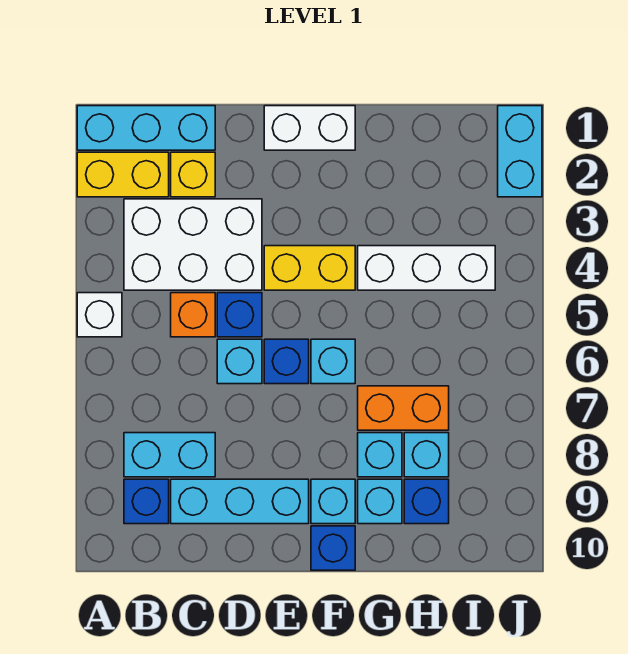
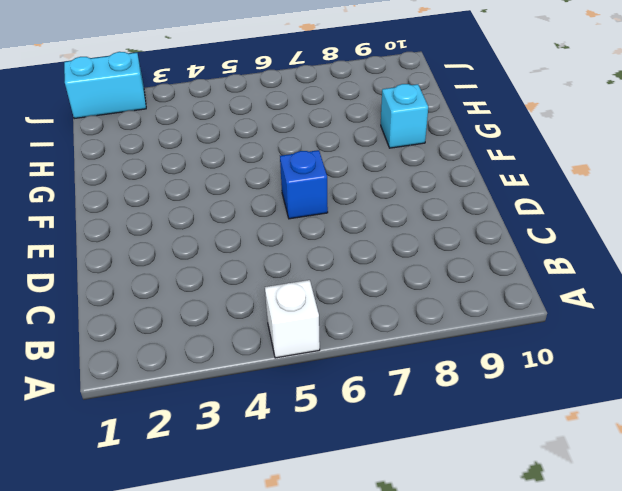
none -> cyan brick A1:C1 level 1
none -> yellow brick A2:B2 level 1
none -> white brick B3:D4 level 1

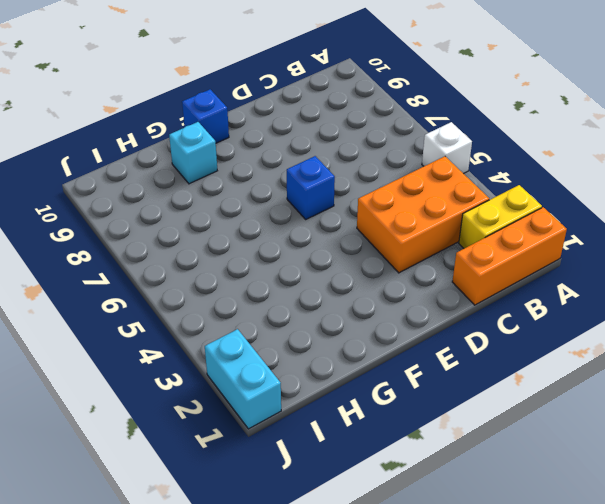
orange brick A1:C1 level 1 -> cyan brick A1:C1 level 1
orange brick B3:D4 level 1 -> white brick B3:D4 level 1
none -> cyan brick B8:C8 level 1
none -> blue brick B9 level 1
none -> yellow brick C2 level 1

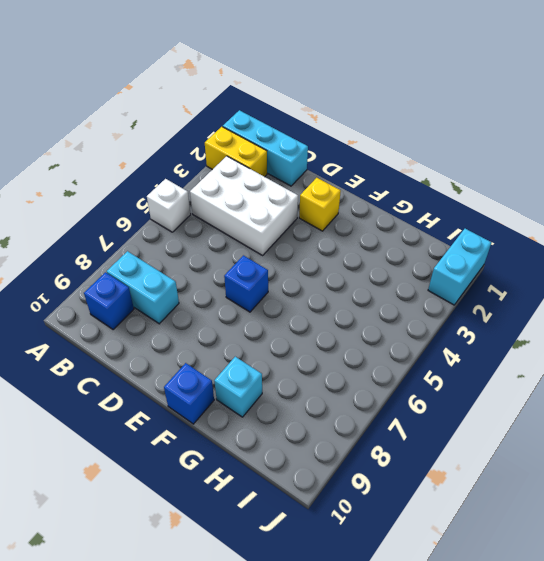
yellow brick E2 level 1 -> yellow brick C2 level 1
none -> orange brick C5 level 1
none -> cyan brick C9:E9 level 1
none -> blue brick D5 level 1

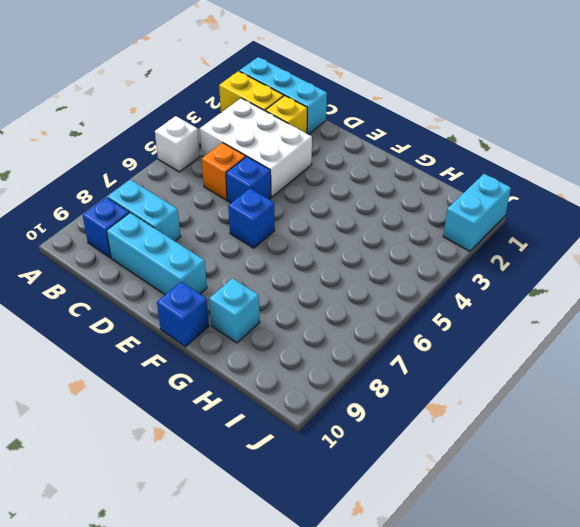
none -> cyan brick D6 level 1
none -> white brick E1:F1 level 1
none -> yellow brick E4:F4 level 1

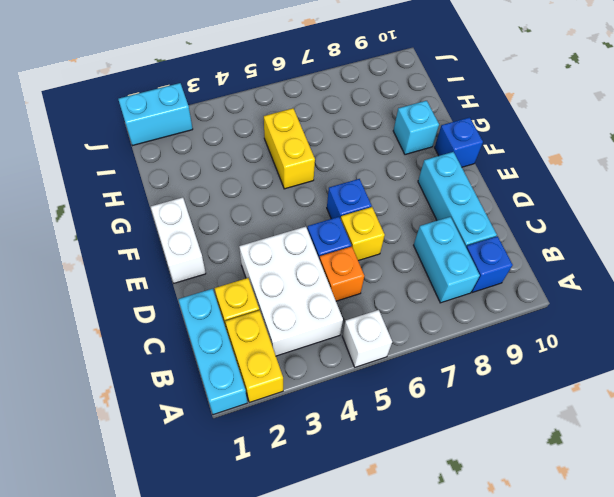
yellow brick D6 level 1 -> cyan brick D6 level 1
yellow brick G5:H5 level 1 -> yellow brick E4:F4 level 1
none -> cyan brick F6 level 1
none -> cyan brick F9 level 1
none -> white brick G4:I4 level 1

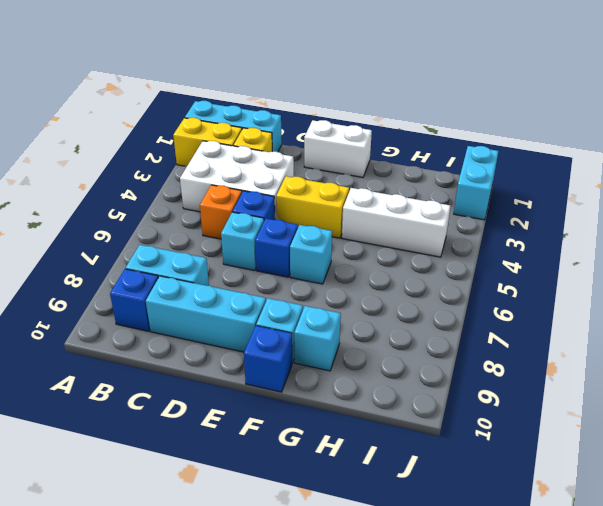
none -> white brick A5 level 1
none -> orange brick G7:H7 level 1
none -> cyan brick G8 level 1

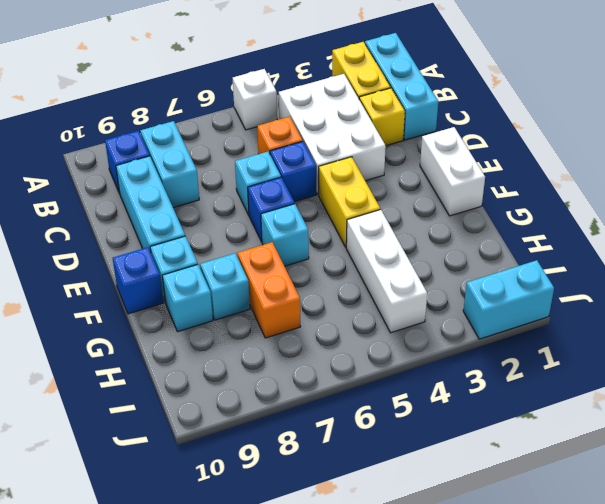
none -> cyan brick H8 level 1
none -> blue brick H9 level 1

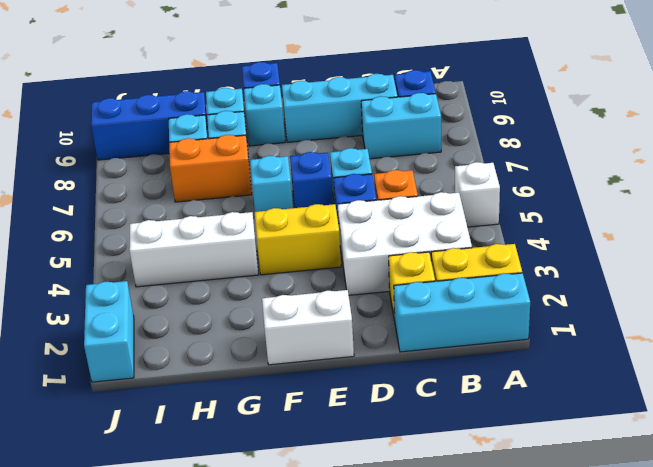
blue brick H9:J9 level 1 -> blue brick H9 level 1

